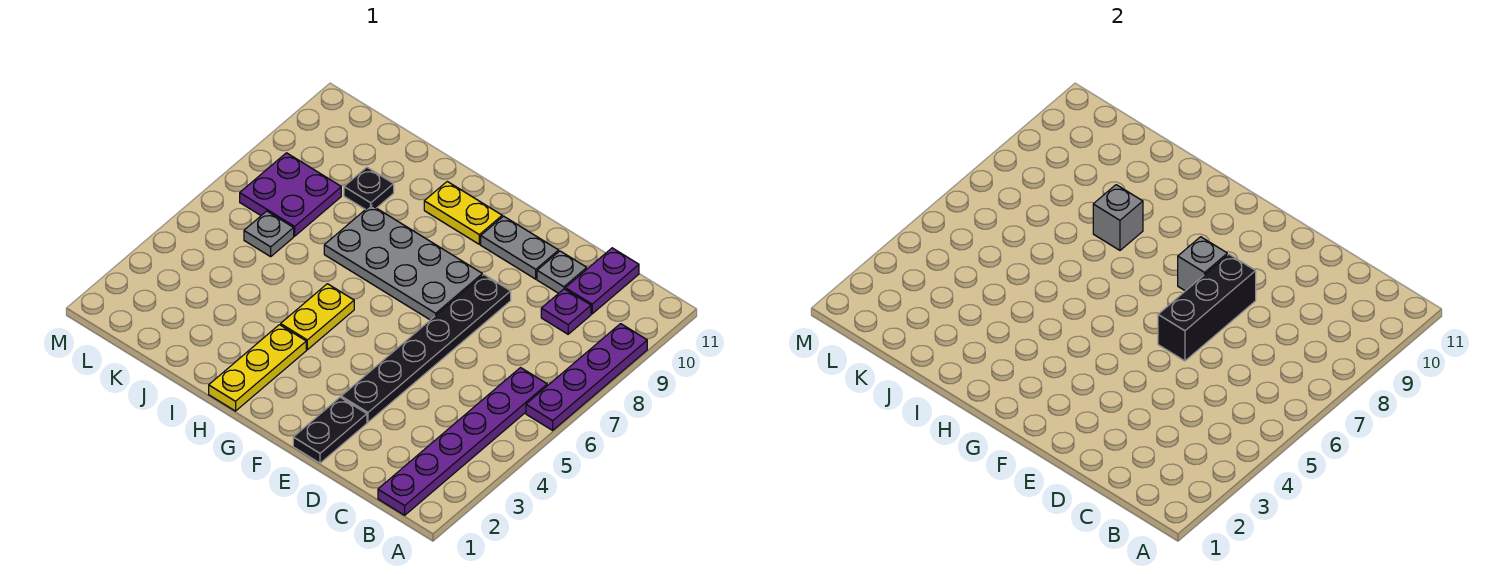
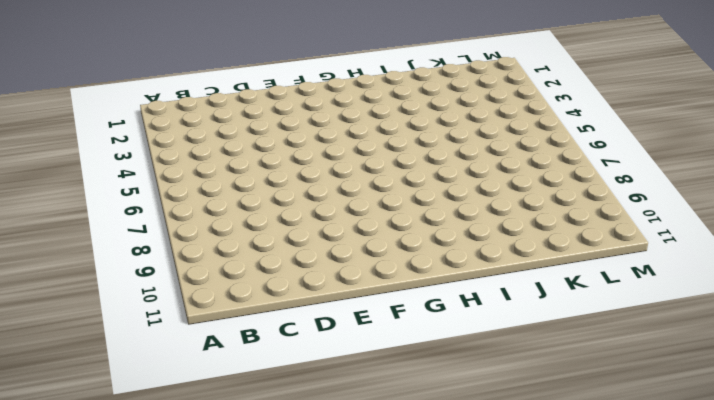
none -> purple plate A6:A9 level 1
none -> purple plate B1:B6 level 1
none -> purple plate C9 level 1

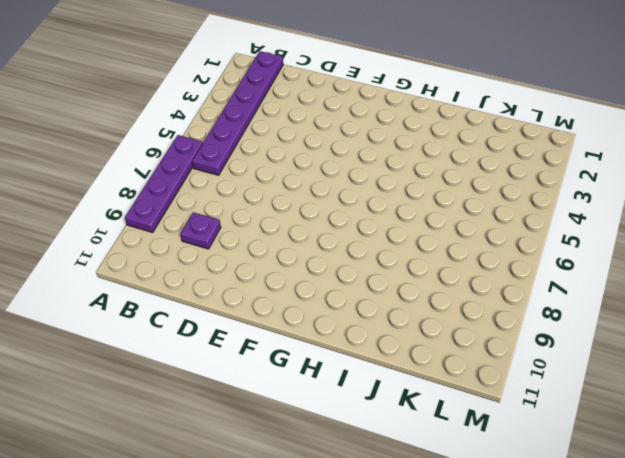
none -> purple plate C10:C11 level 1
none -> grey plate D10 level 1
none -> black plate E1:E2 level 1

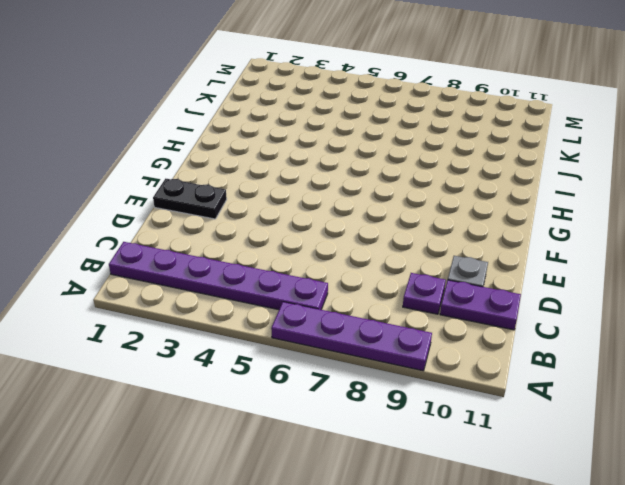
none -> black plate E3:E8 level 1
none -> grey plate E10:F10 level 1
none -> grey plate F7:I8 level 1

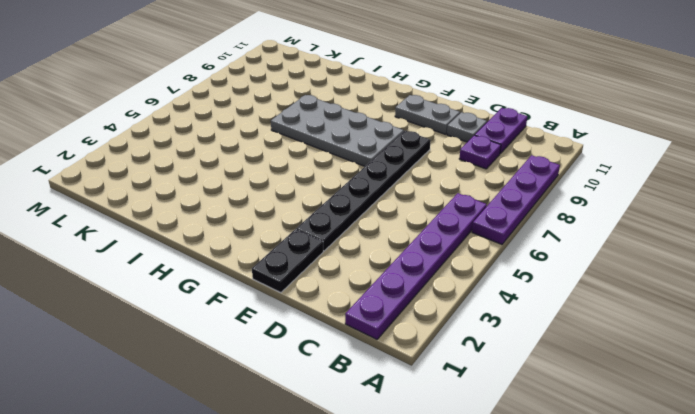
none -> yellow plate G10:H10 level 1
none -> yellow plate H1:H3 level 1
none -> yellow plate H4:H5 level 1

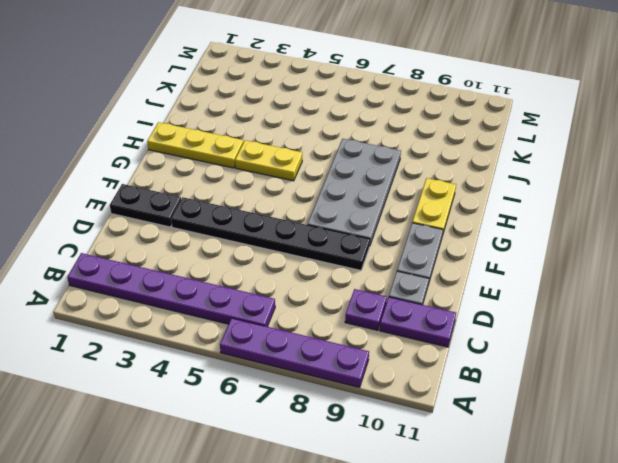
none -> black plate J9 level 1
none -> grey plate K6 level 1
none -> purple plate K7:L8 level 1

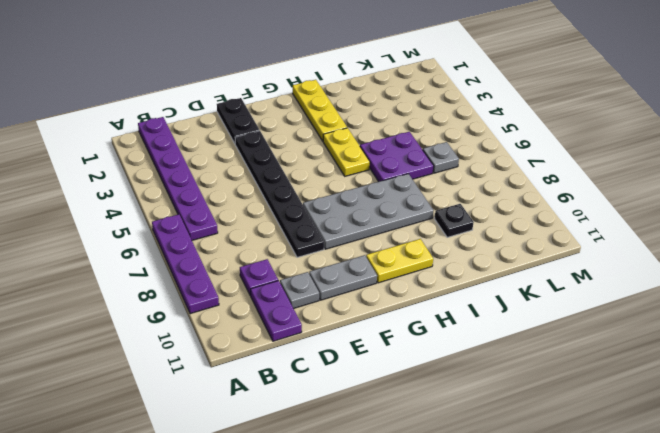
purple plate I5:J6 level 1 -> purple plate K7:L8 level 1
none -> black brick E6:E8 level 2
none -> grey brick F8 level 2
none -> grey brick I8 level 2

